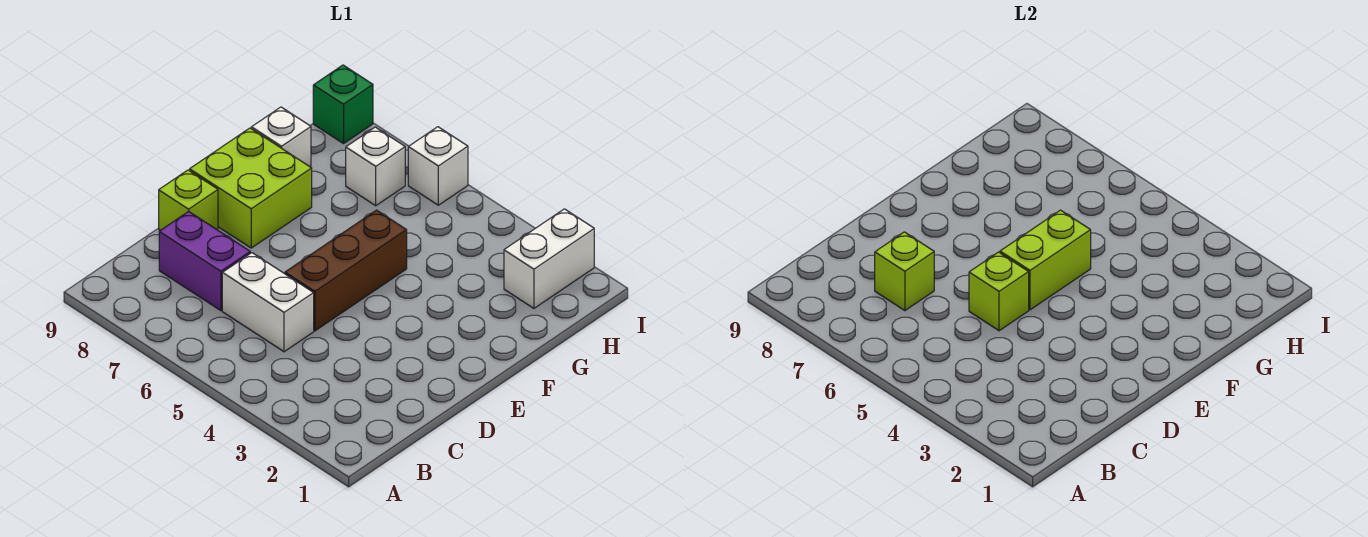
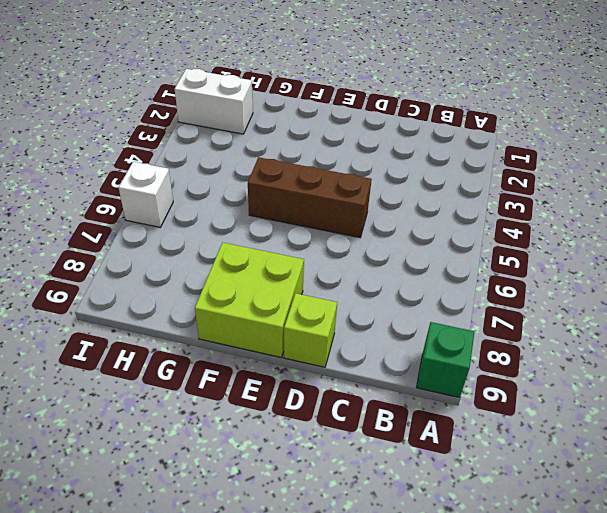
green brick A9 level 1 -> green brick I9 level 1
none -> white brick C5:C6 level 1
none -> purple brick C7:C8 level 1
none -> white brick G9 level 1

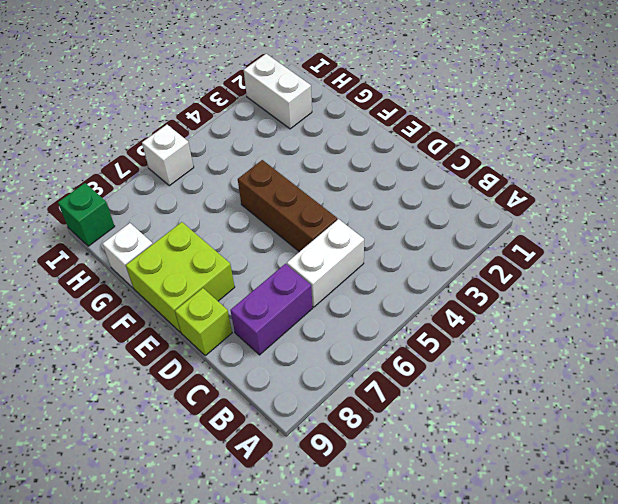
none -> white brick H7 level 1
none -> lime brick C7 level 2
none -> lime brick D5 level 2

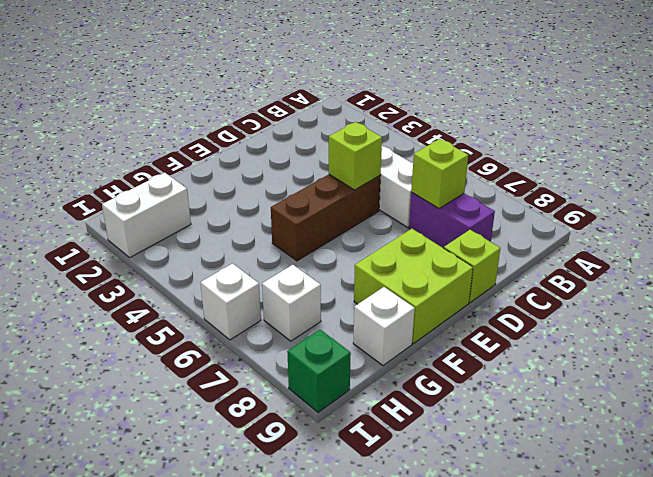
none -> lime brick E5:F5 level 2

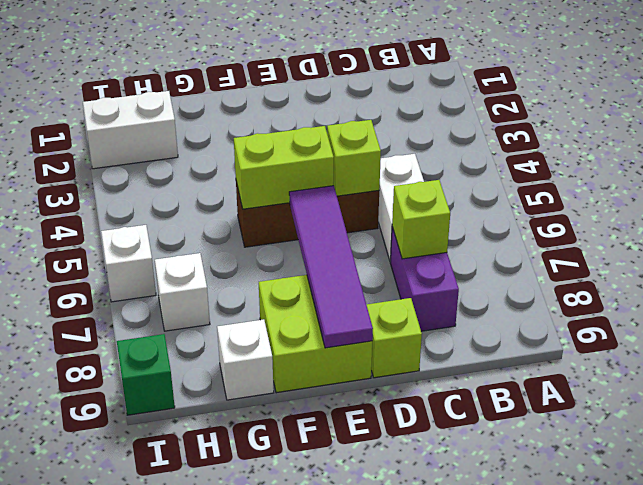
purple tile E6:E9 level 2 -> none

